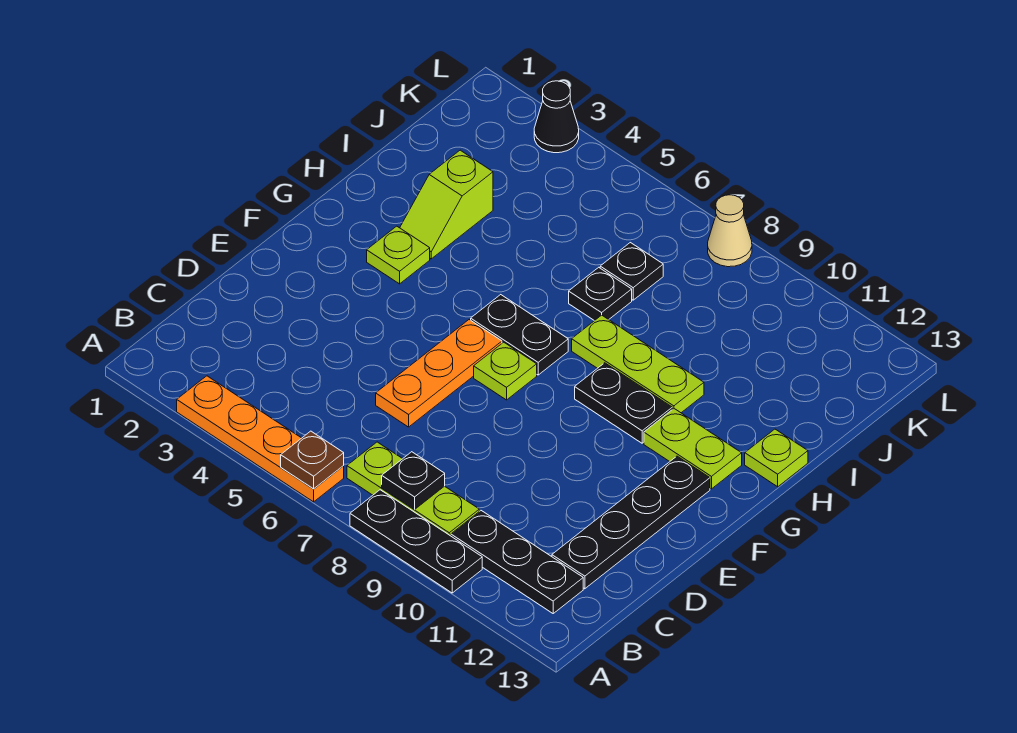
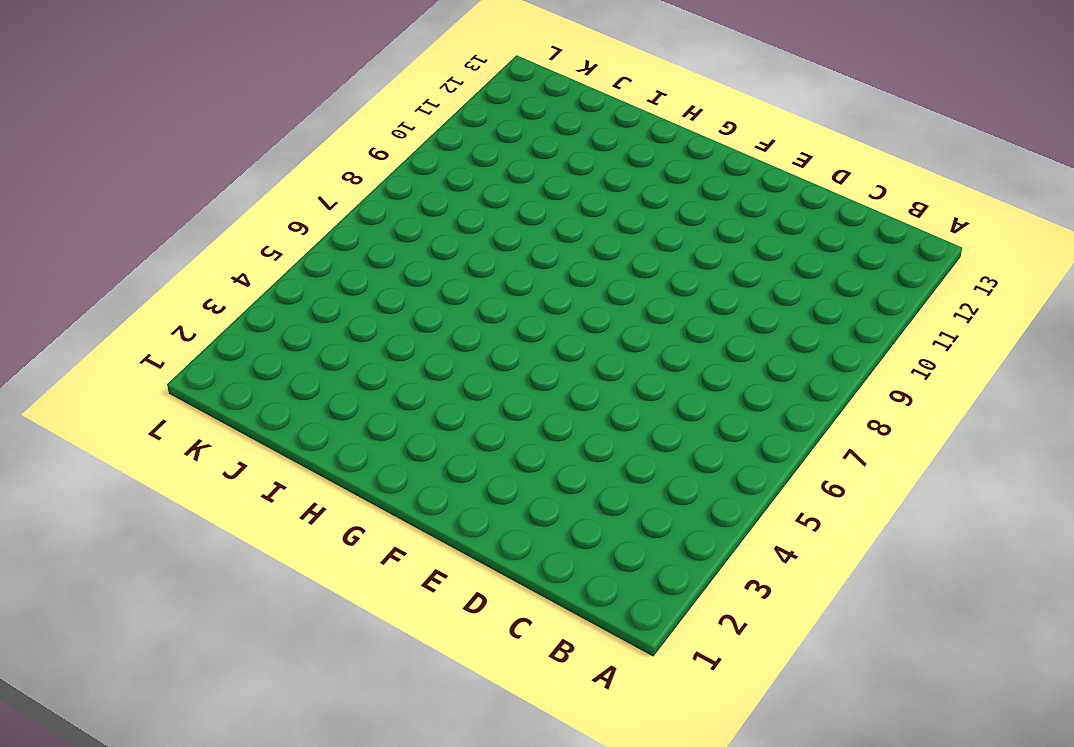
none -> orange plate A3:A6 level 1
none -> black plate A8:A10 level 1
none -> lime plate B7:B9 level 1

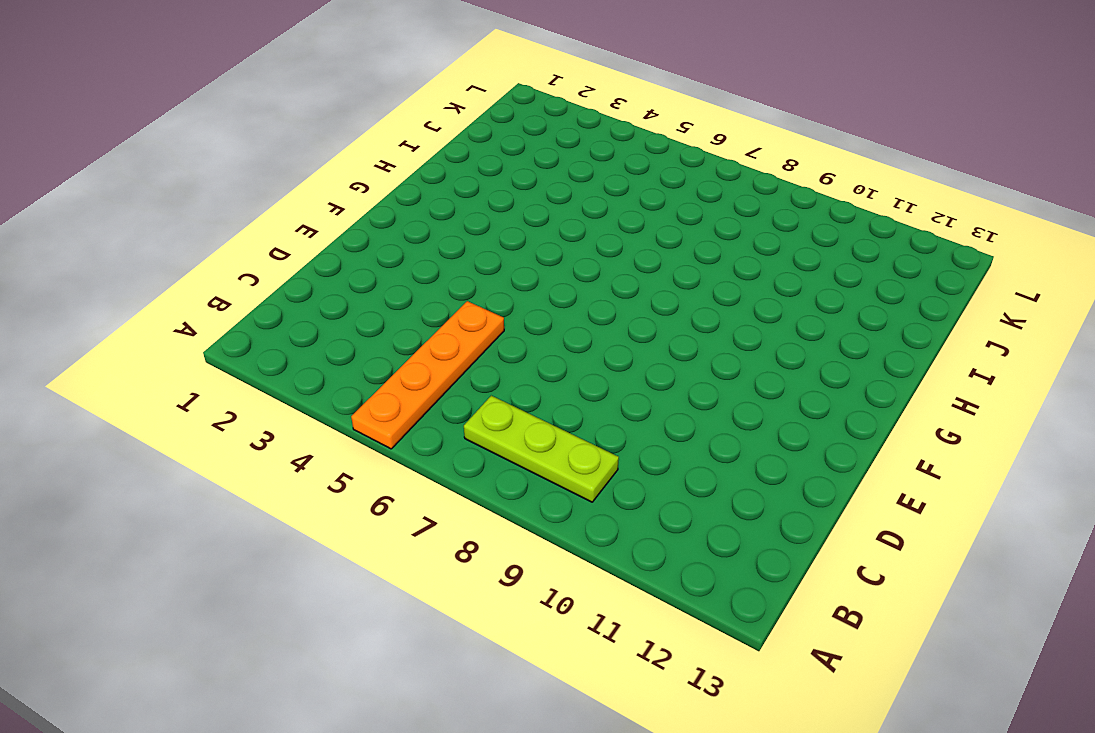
orange plate A5:D5 level 1 -> orange plate A3:A6 level 1
none -> black plate A8:A10 level 1
none -> black plate B10:B12 level 1
none -> black plate C12:F12 level 1

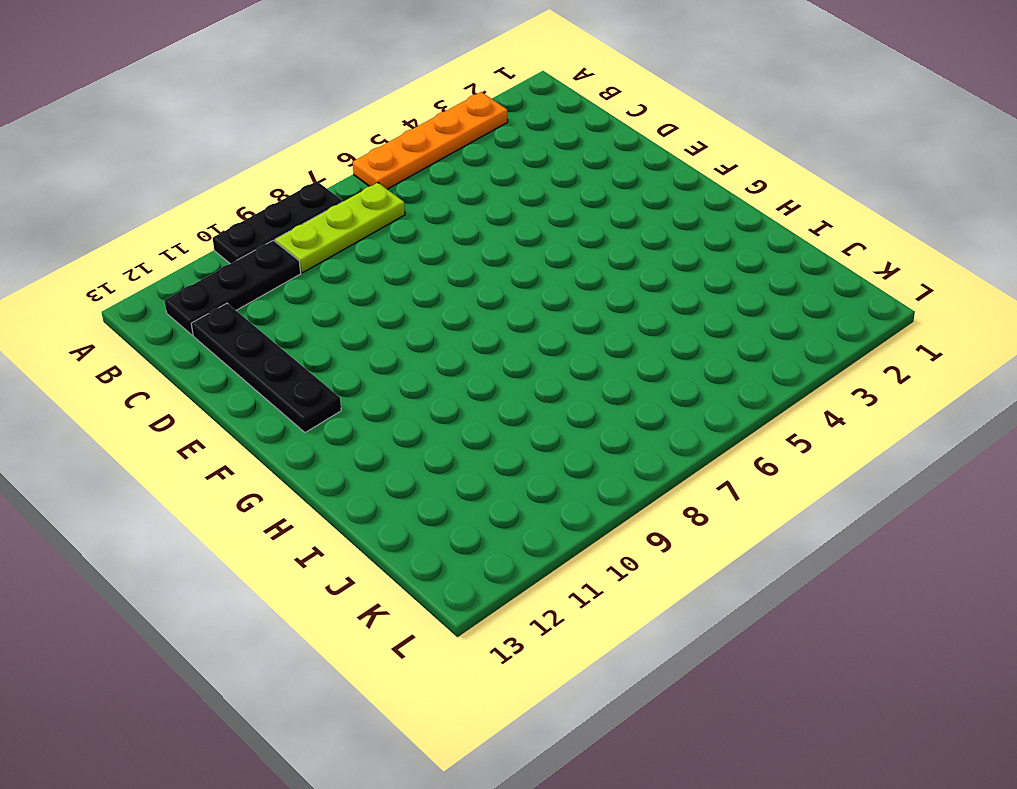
none -> orange plate D6:F6 level 1
none -> lime plate F7 level 1
none -> lime plate G3 level 1

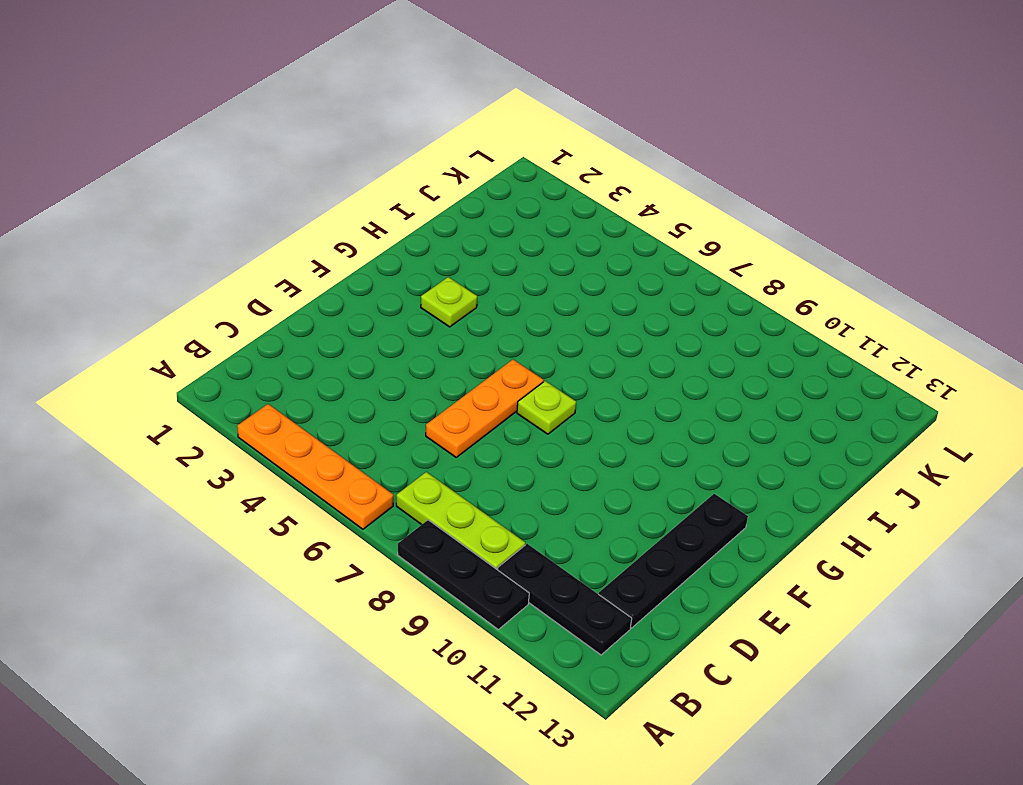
none -> black plate G6:G7 level 1
none -> black plate G9:G10 level 1
none -> lime plate G11:G12 level 1

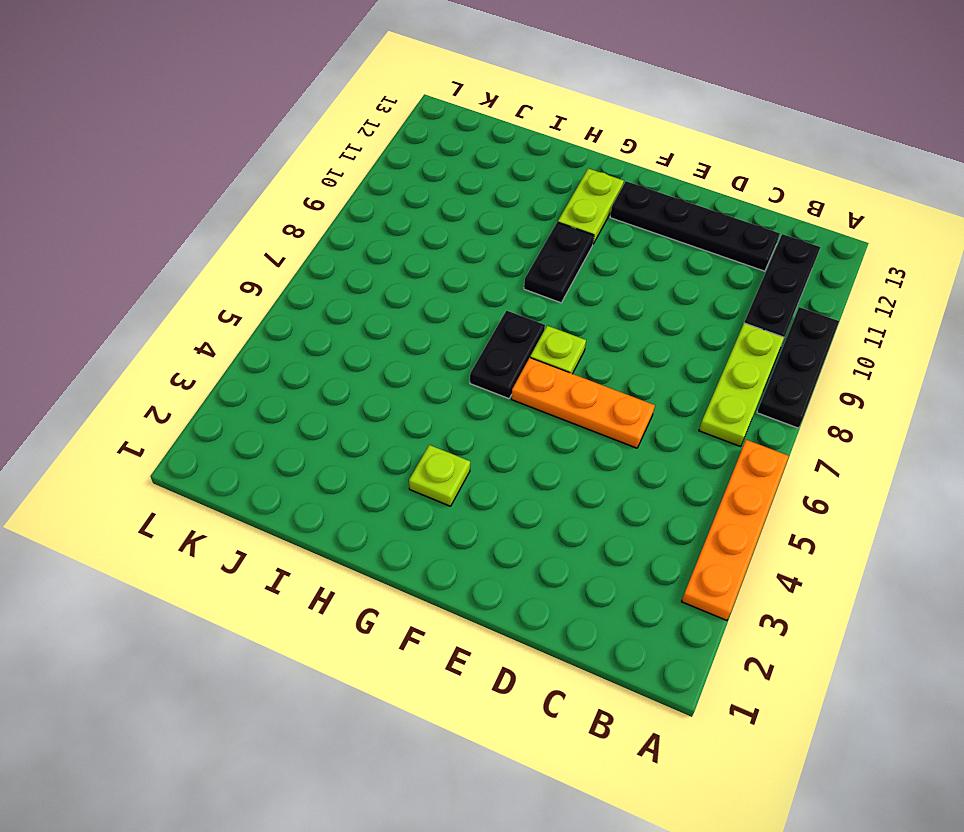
none -> lime slope H3:I3 level 1 top I
none -> lime plate H8:H10 level 1
none -> lime plate H13 level 1

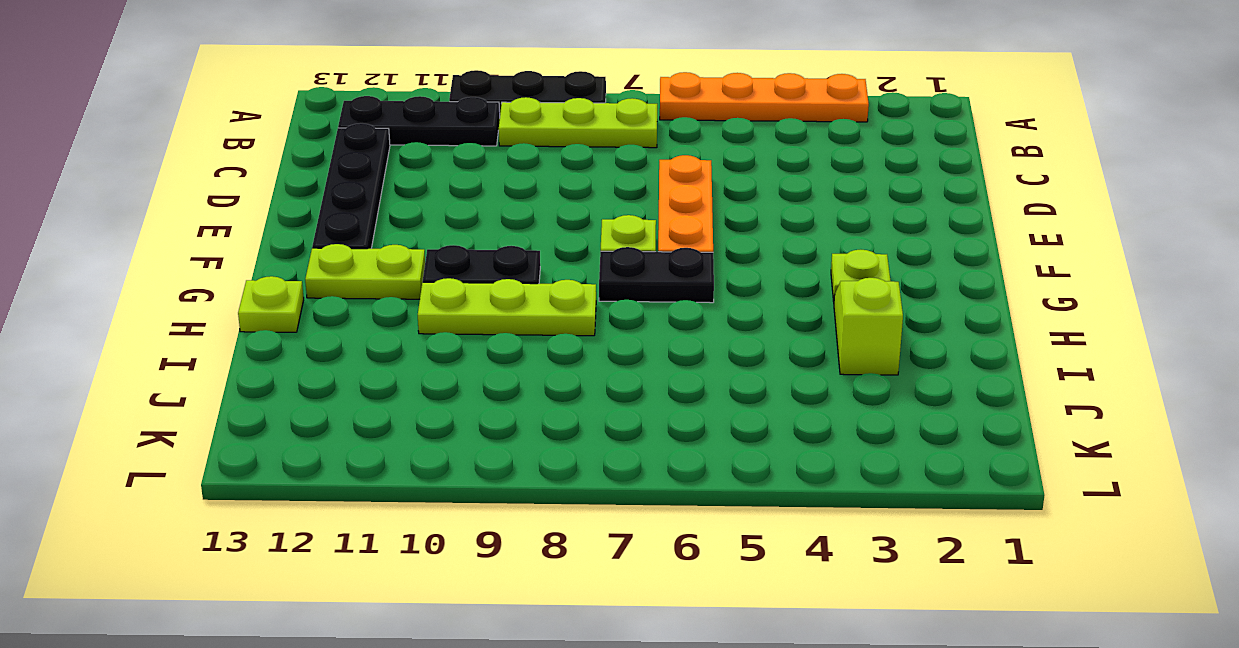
none -> black plate I7 level 1
none -> black plate J7 level 1
none -> black cone L3 level 1

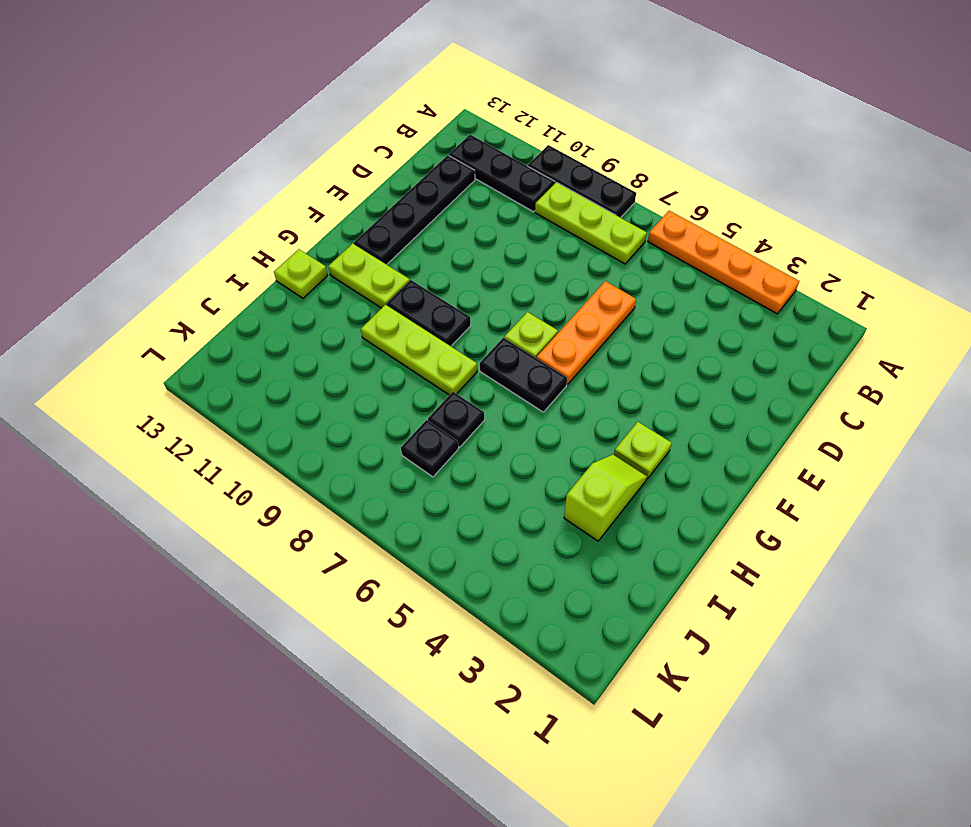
none -> black cone L3 level 1
none -> tan cone L8 level 1
none -> brown plate A6 level 2

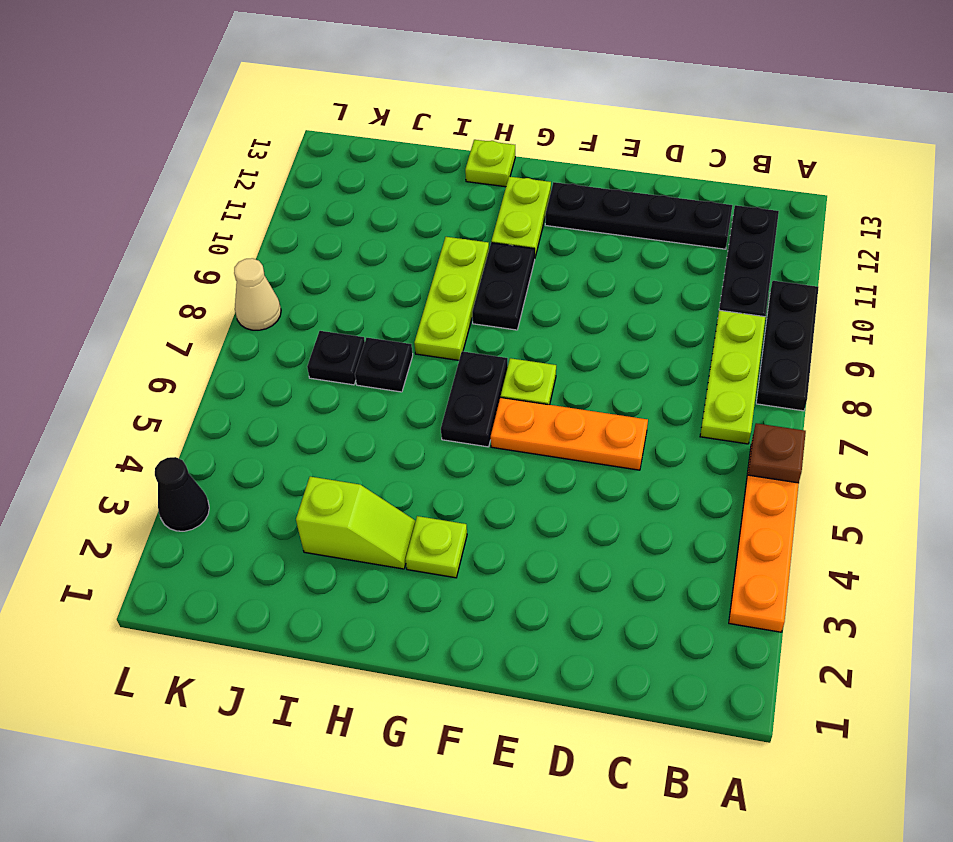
none -> black plate B8 level 2

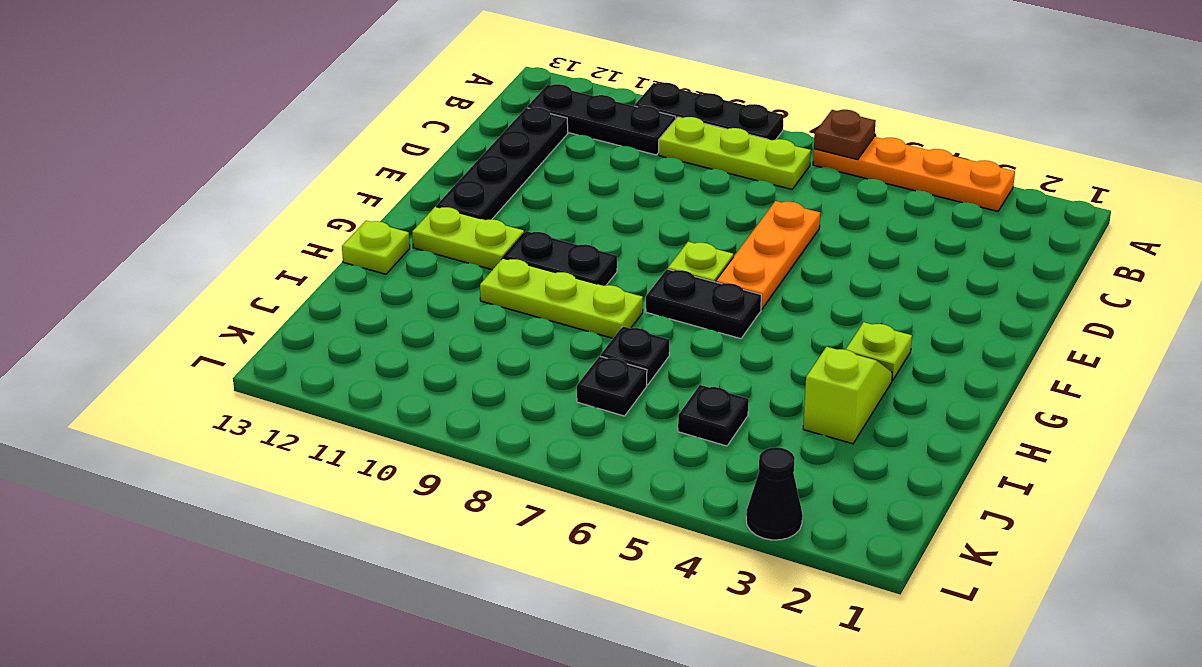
black plate J5 level 1 -> black plate B8 level 2
none -> tan cone L8 level 1

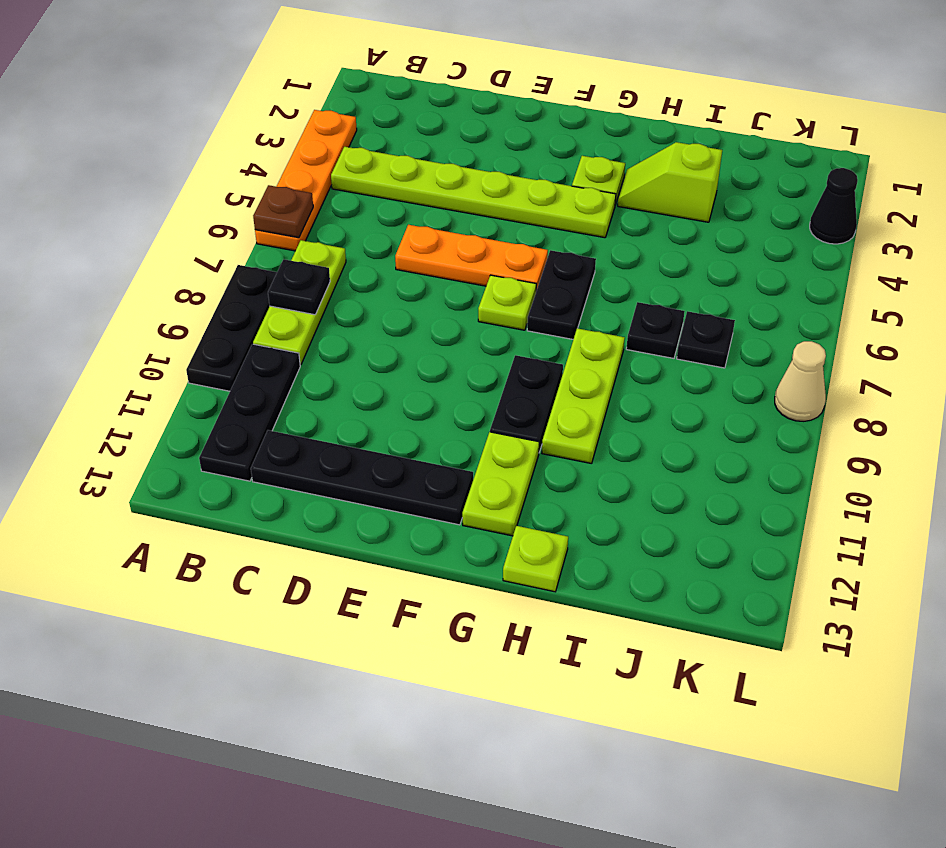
lime plate B4:G4 level 1 -> none

